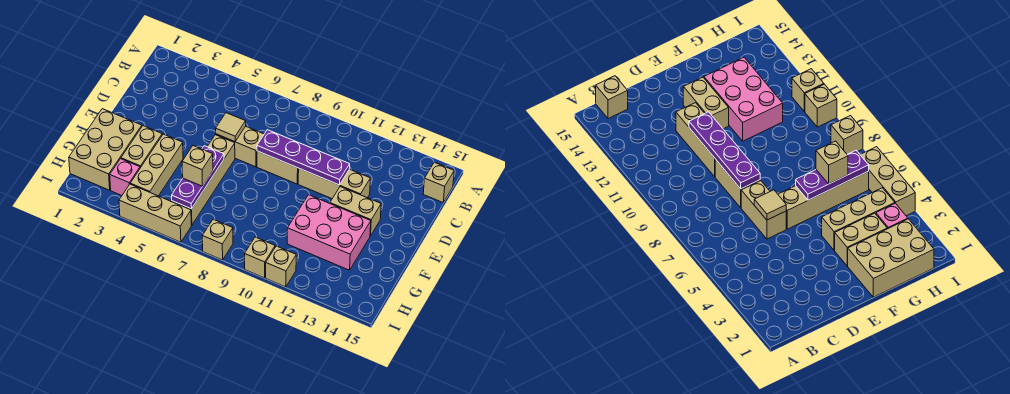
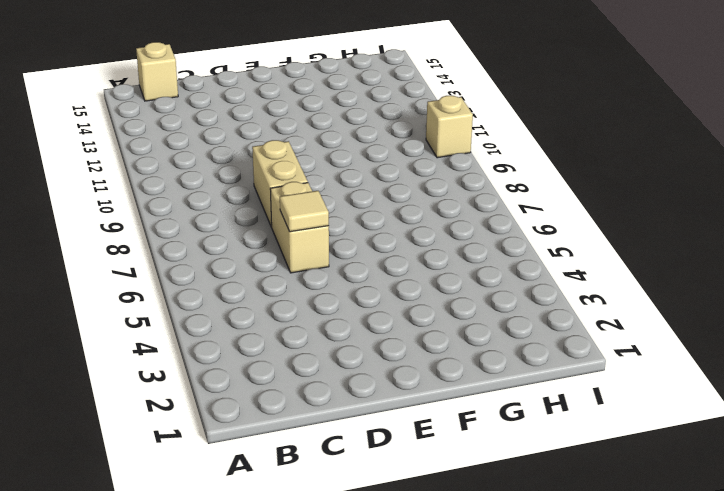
none -> tan brick D10:D12 level 1
none -> tan brick E6:H6 level 1
none -> tan brick E12:E13 level 1

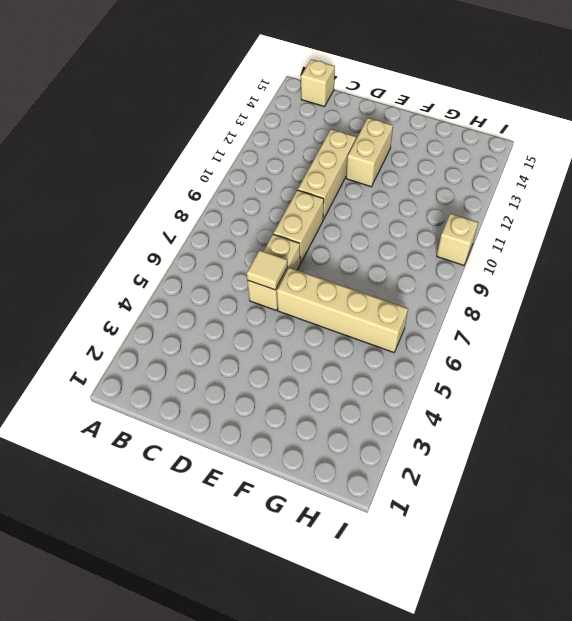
none -> tan brick F1:H2 level 1
none -> tan brick F3:G3 level 1
none -> tan brick F4:H4 level 1

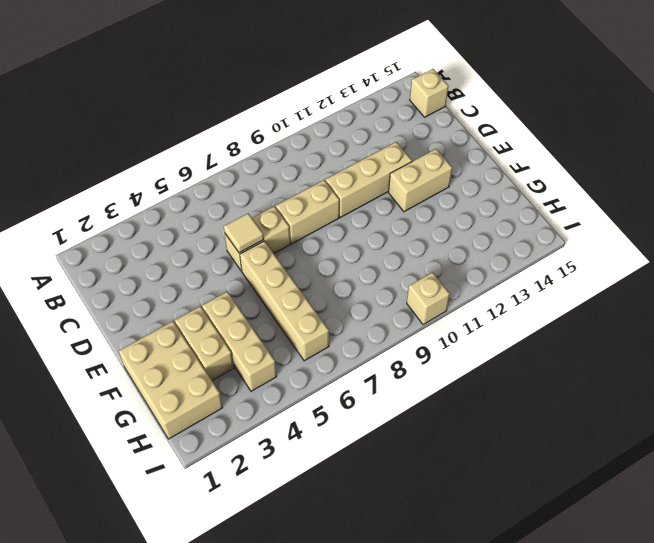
none -> pink brick F11:G13 level 1
none -> pink brick H3 level 1
none -> tan brick I4:I6 level 1

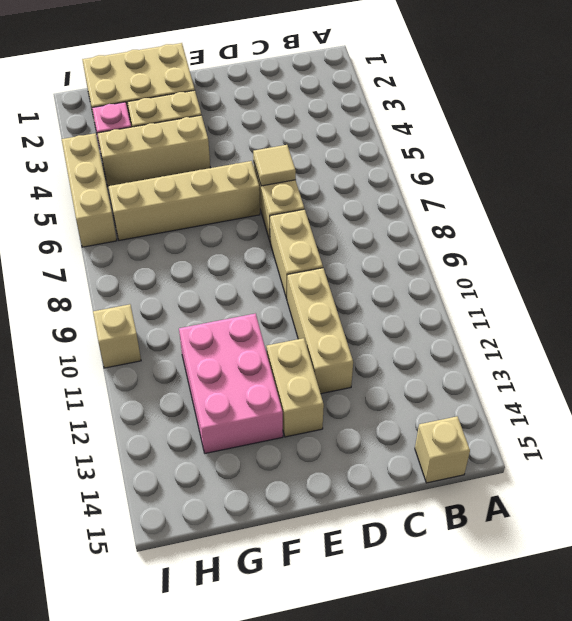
none -> tan brick I8 level 1
none -> tan brick I11 level 1
none -> purple plate D8:D11 level 2

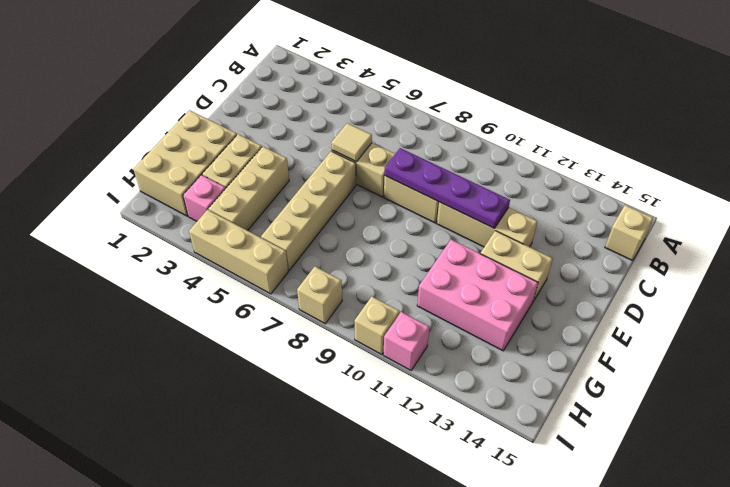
pink brick I11 level 1 -> tan brick I11 level 1
none -> purple plate F6:H6 level 2
none -> tan brick G6 level 3

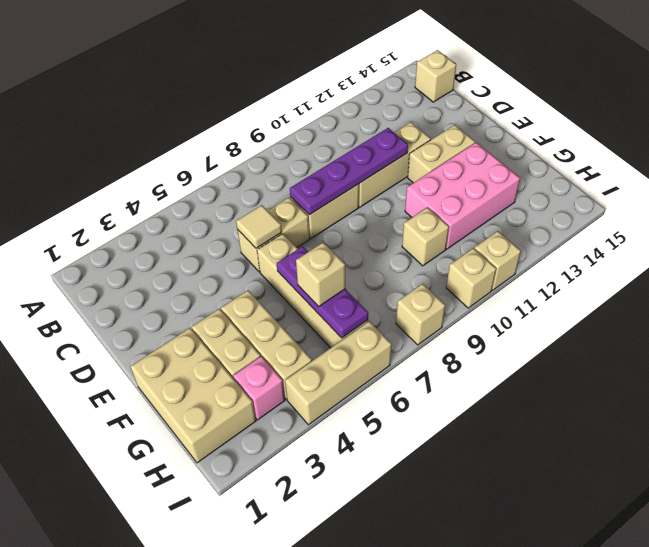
tan brick G10 level 1 -> none

